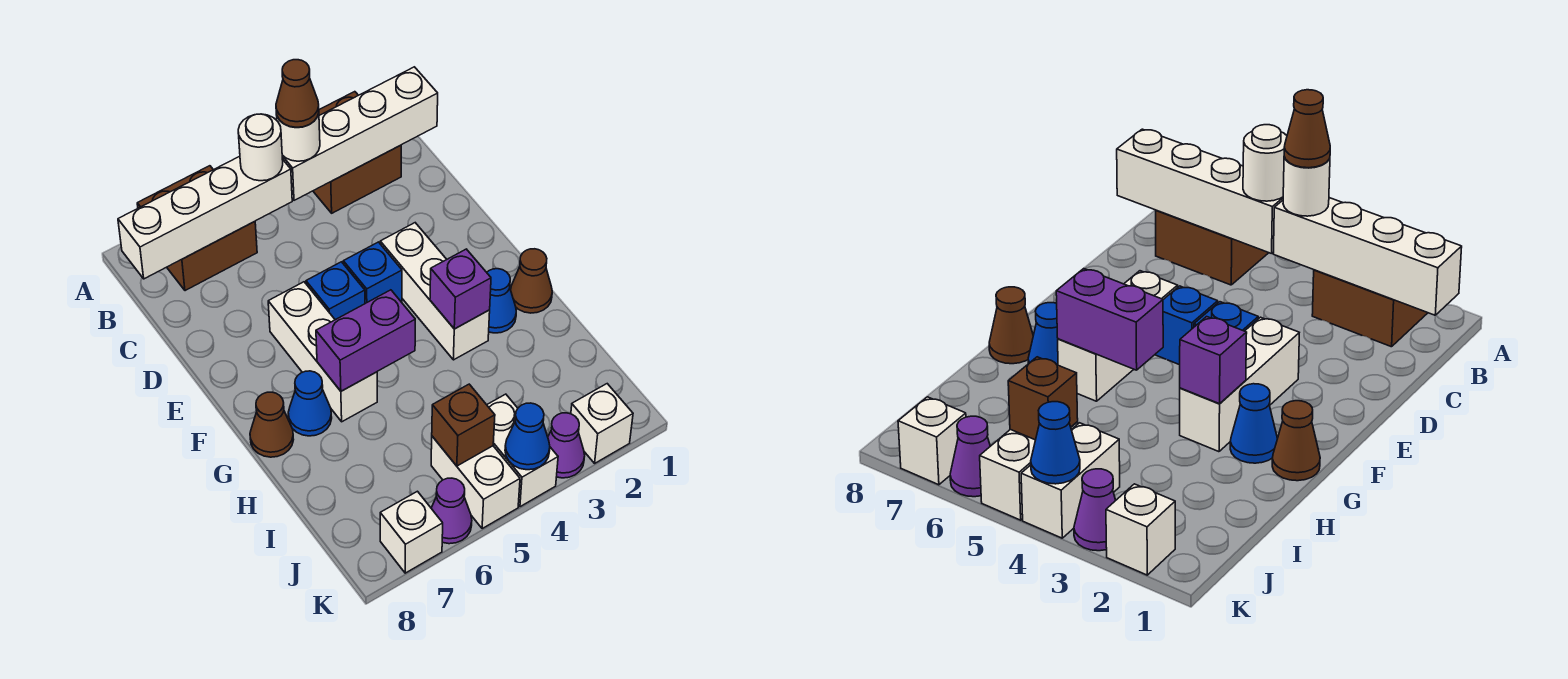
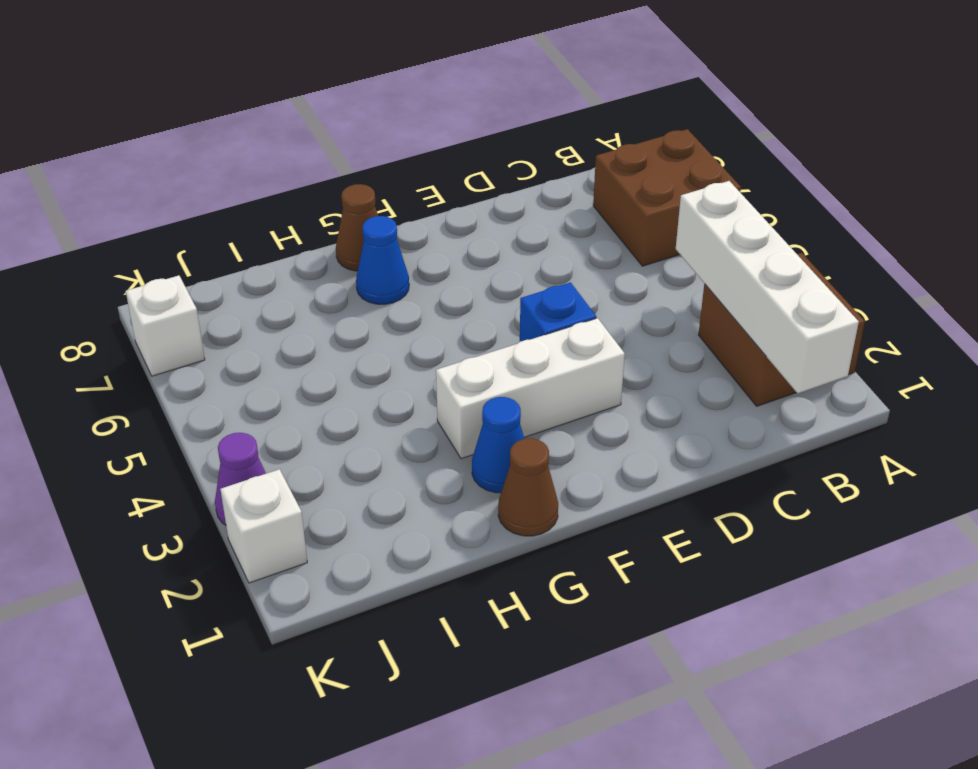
none -> blue brick E5 level 1
none -> white brick E6:G6 level 1
none -> white brick J4:K4 level 1

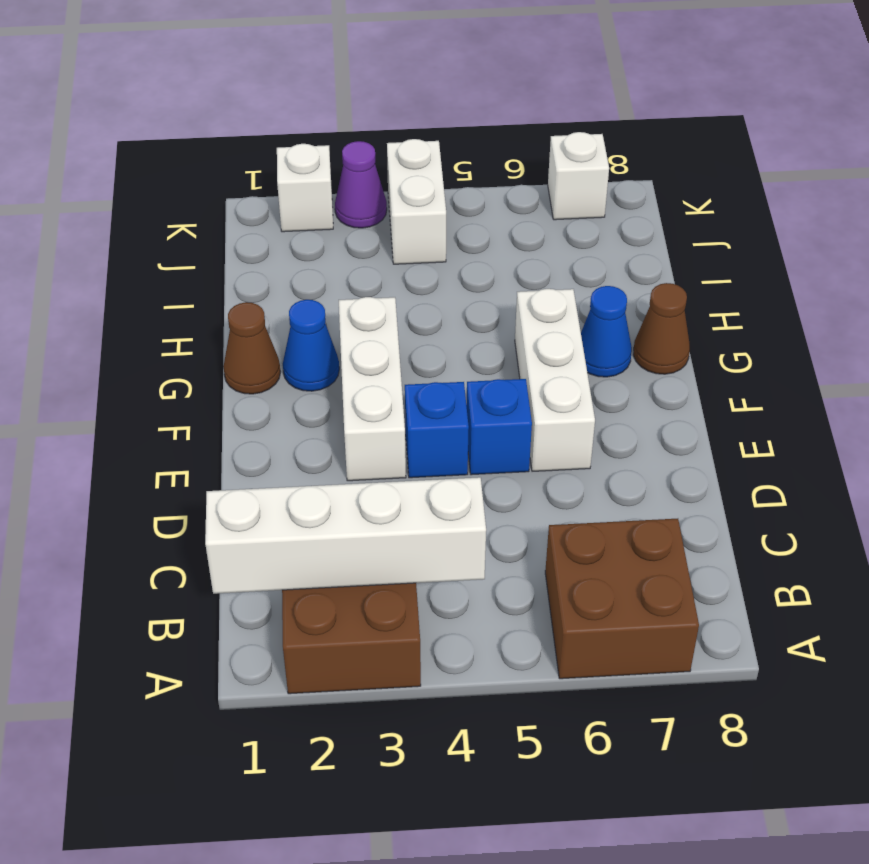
none -> white brick J5:K5 level 1
none -> purple cone K6 level 1
none -> white brick B5:B8 level 2

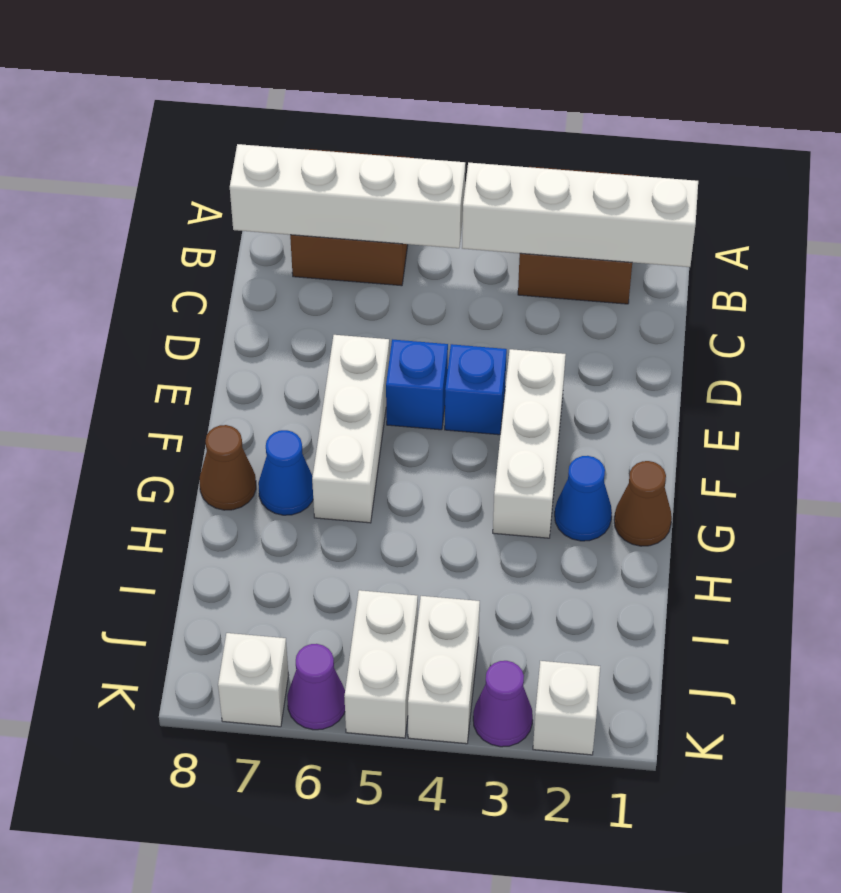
none -> purple brick G3 level 2
none -> purple brick G5:G6 level 2
none -> brown brick J5 level 2

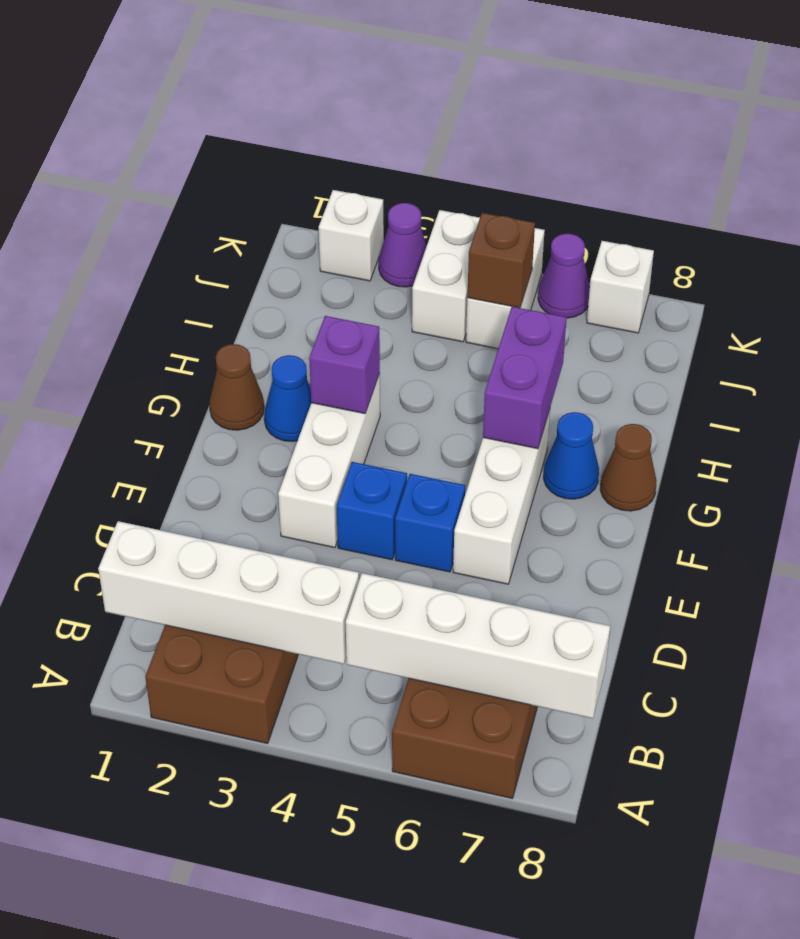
purple brick G6:H6 level 2 -> purple brick G5:G6 level 2
none -> blue cone K4 level 2
none -> white round brick B4 level 3
none -> white round brick B5 level 3

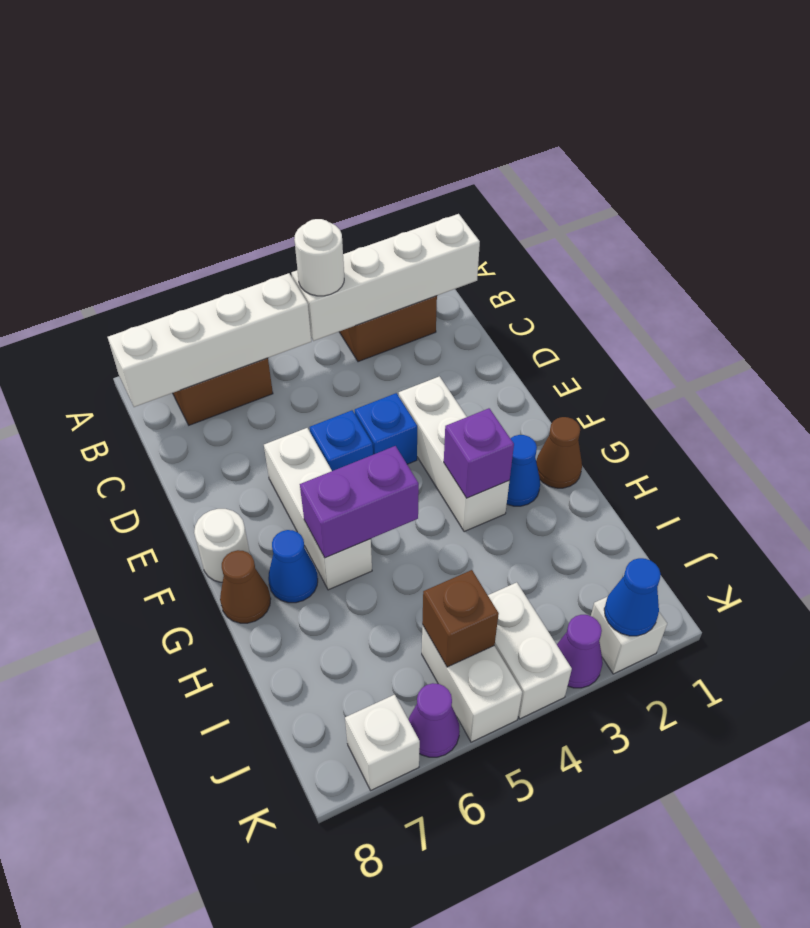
white round brick F8 level 1 -> white round brick B5 level 3
blue cone K2 level 2 -> blue cone K4 level 2
none -> brown cone B4 level 4

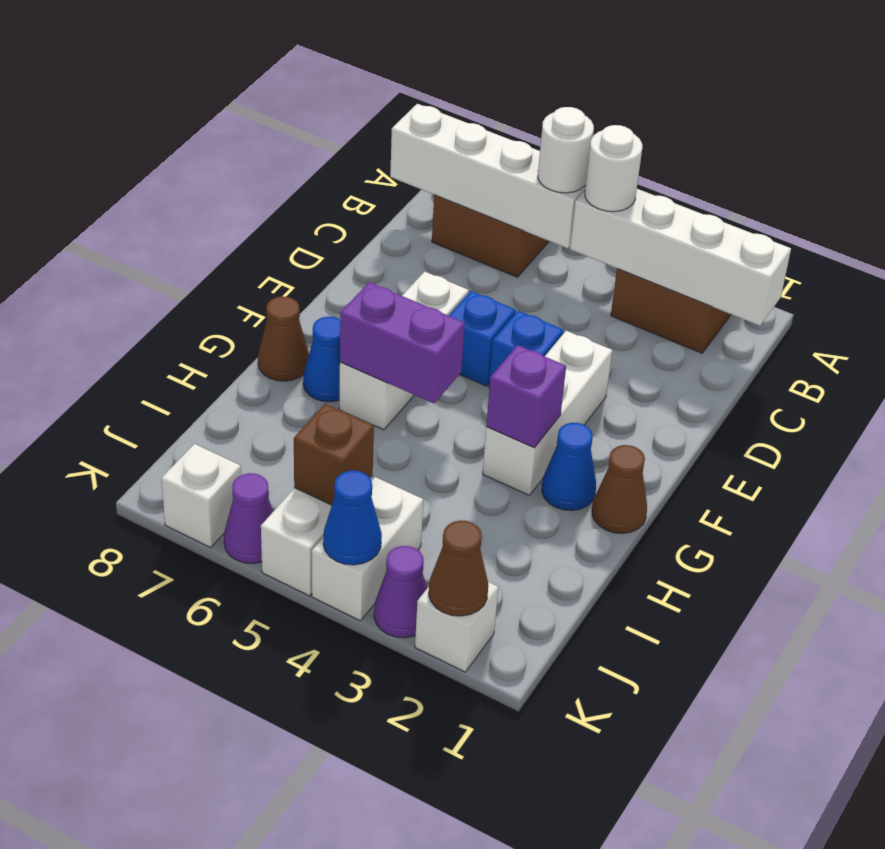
brown cone K2 level 2 -> brown cone B4 level 4

